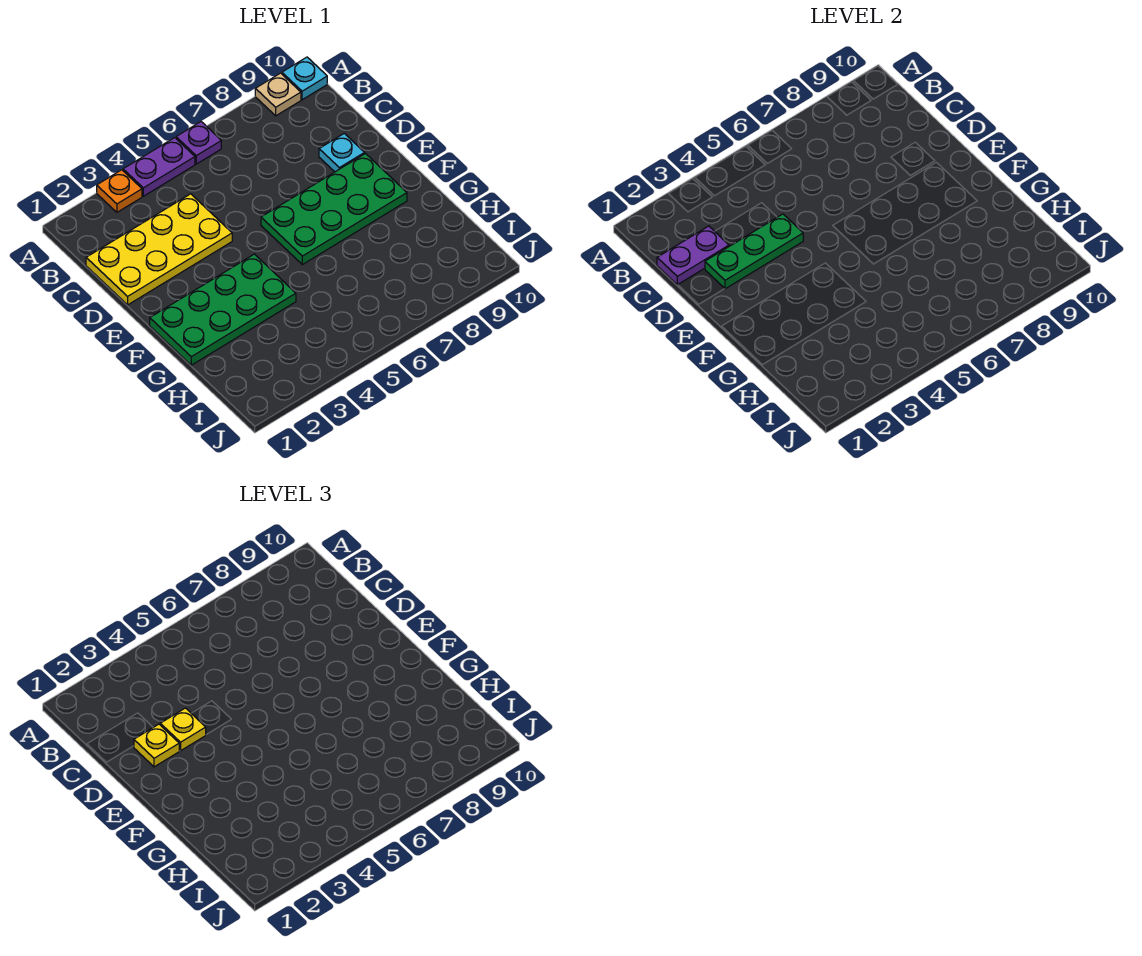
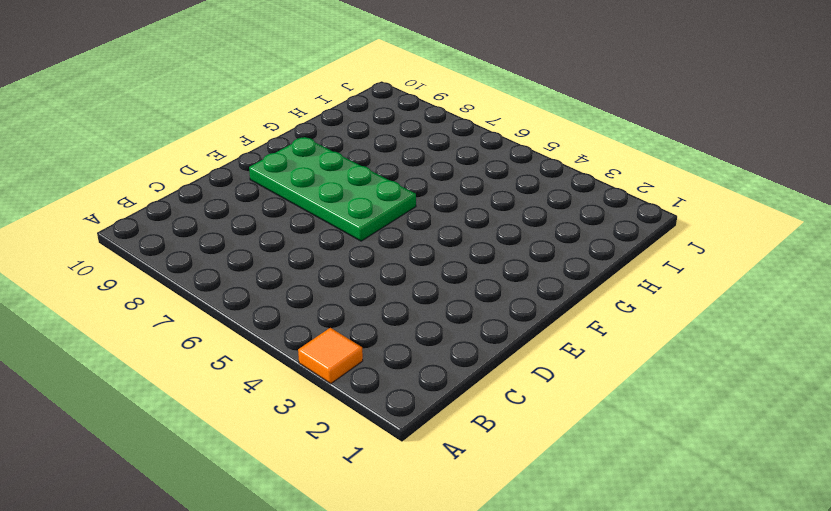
orange tile A3 level 1 -> orange plate A3 level 1
none -> purple plate A4:A5 level 1
none -> purple plate A6 level 1
none -> tan plate A9 level 1

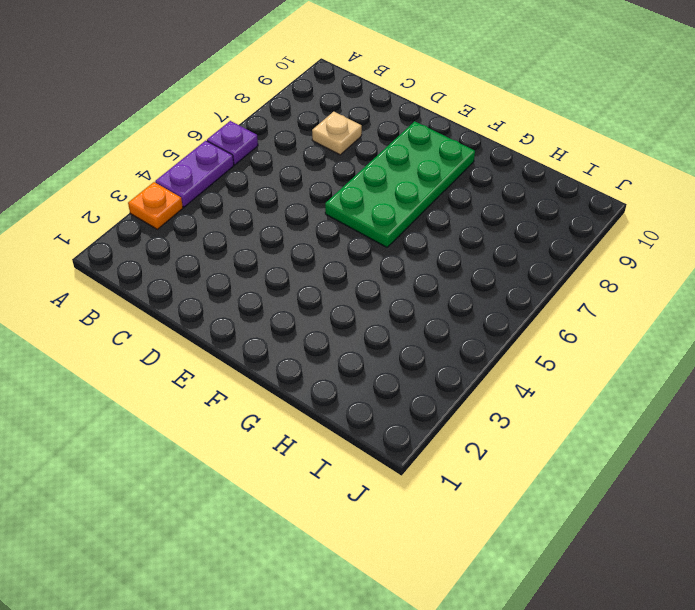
tan plate C8 level 1 -> tan plate A9 level 1
none -> cyan plate A10 level 1
none -> yellow plate C1:D4 level 1
none -> cyan plate D9 level 1

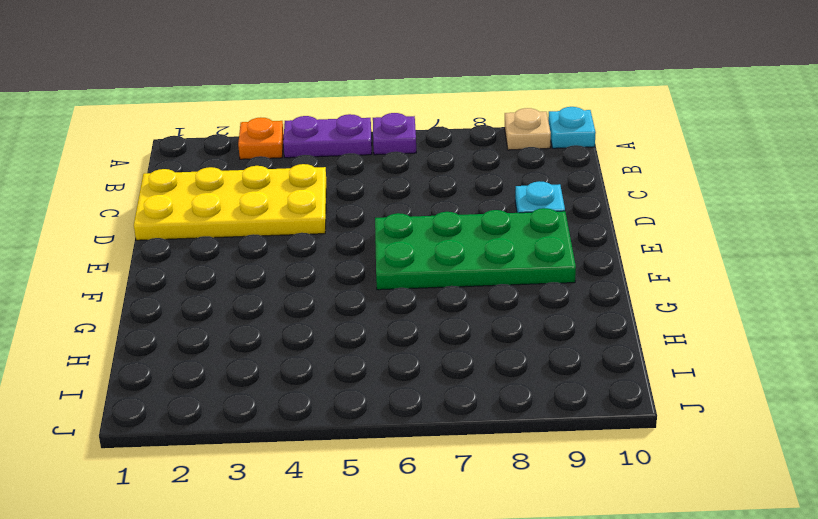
none -> green plate F1:G4 level 1
none -> purple plate C1:C2 level 2
none -> green plate D2:D4 level 2

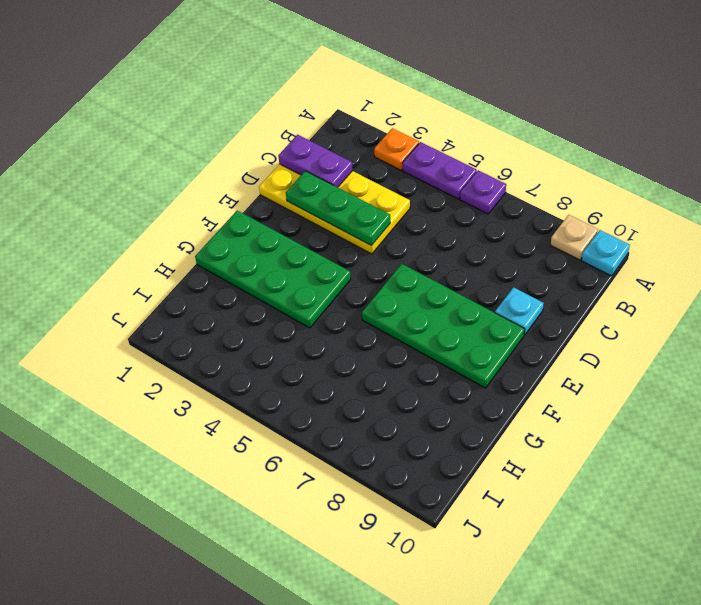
none -> yellow plate D2 level 3
none -> yellow plate D3 level 3

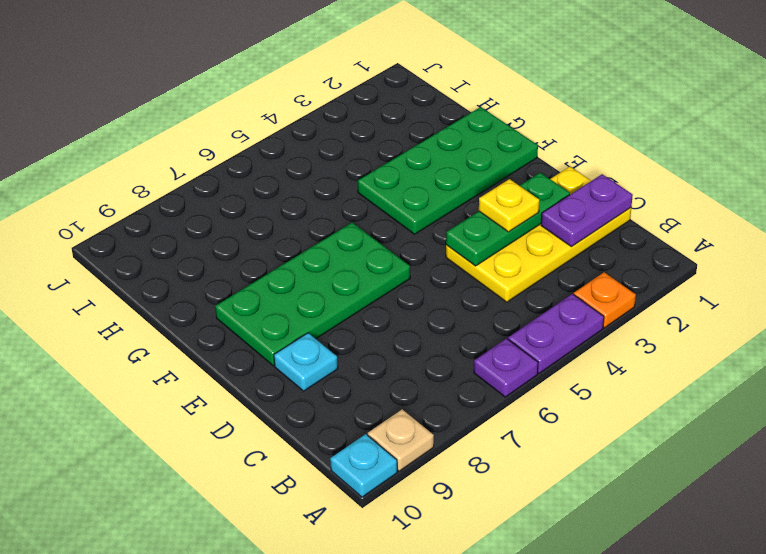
none -> yellow plate D2 level 3

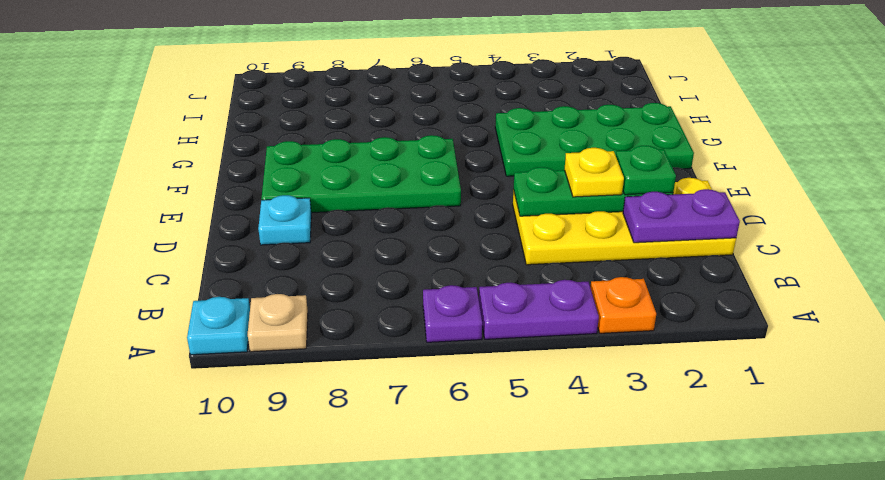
green plate D2 level 3 -> yellow plate D2 level 3

